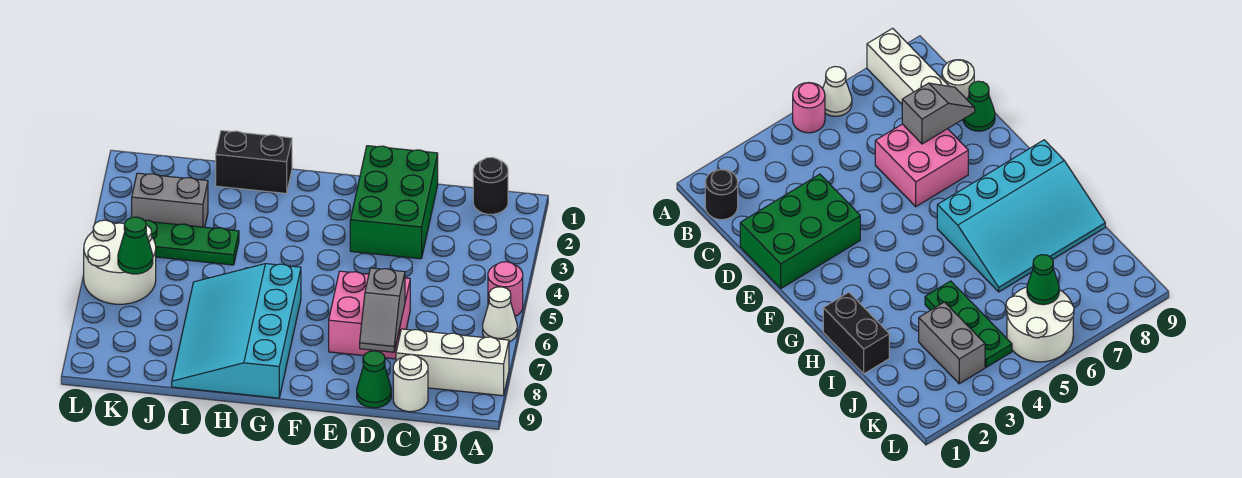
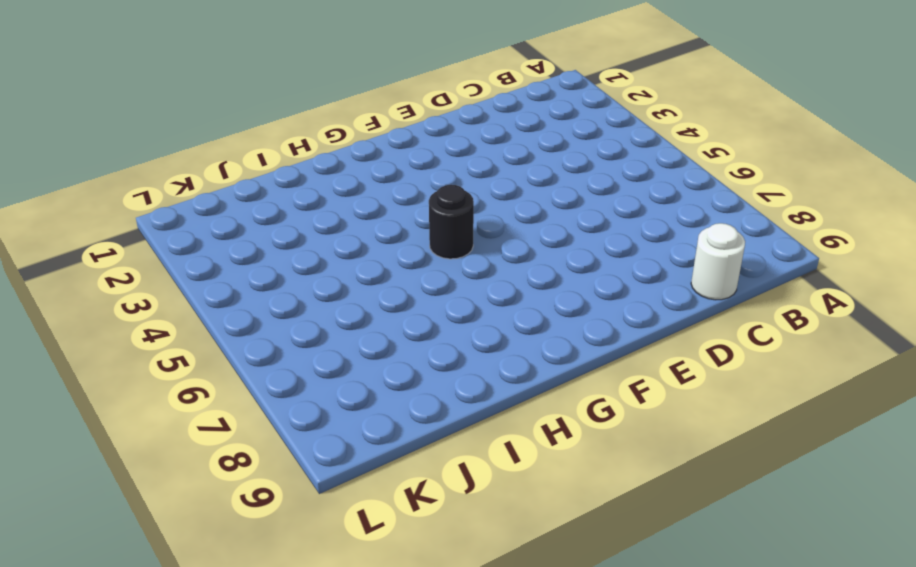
black round brick G5 level 1 -> black round brick B1 level 1
none -> pink round brick A5 level 1
none -> white cone A6 level 1
none -> white brick A8:C8 level 1

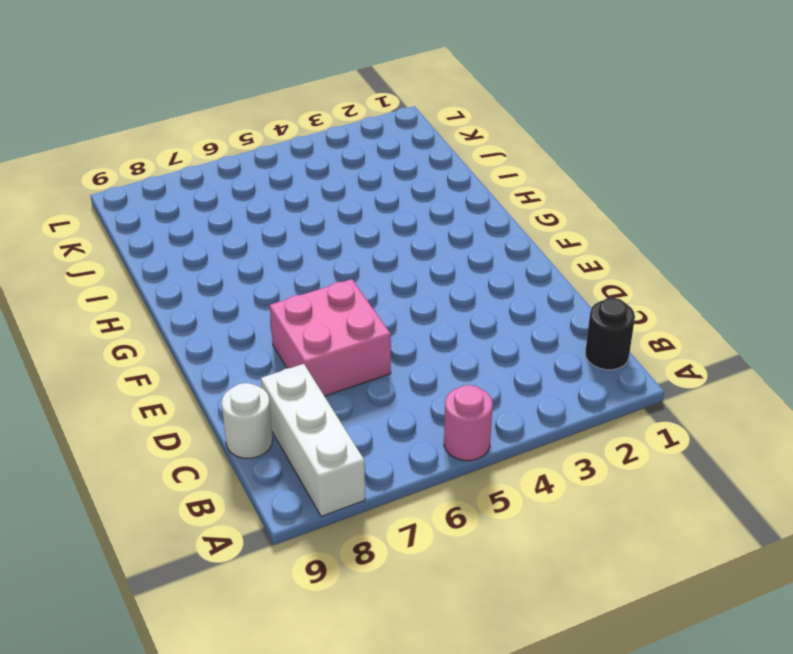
none -> white cone A6 level 1
none -> green brick D1:E3 level 1
none -> green cone D9 level 1

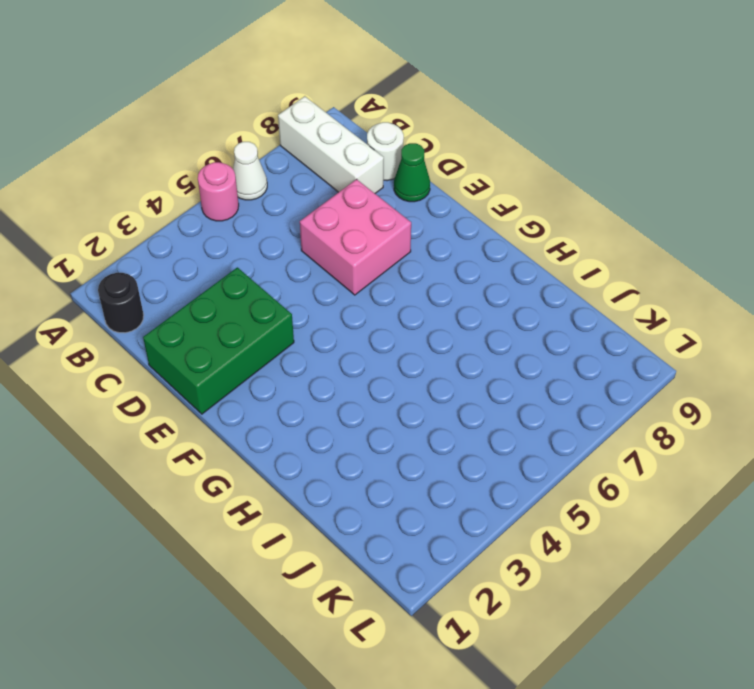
none -> cyan slope G6:I9 level 1 top G
none -> black brick H1:I1 level 1
none -> green plate I4:K4 level 1

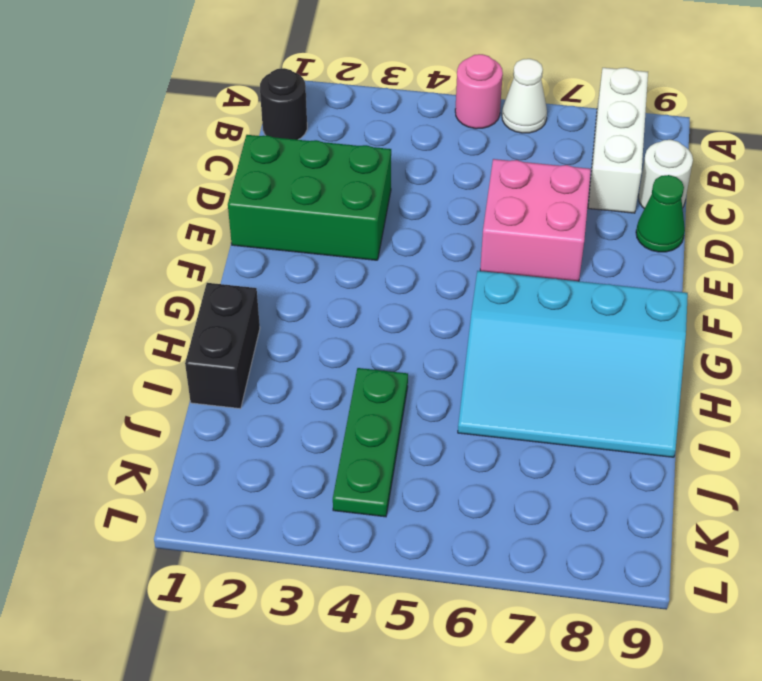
none -> grey brick J3:K3 level 1
none -> white round brick K5:L6 level 1
none -> grey slope D7:D8 level 2 top 7

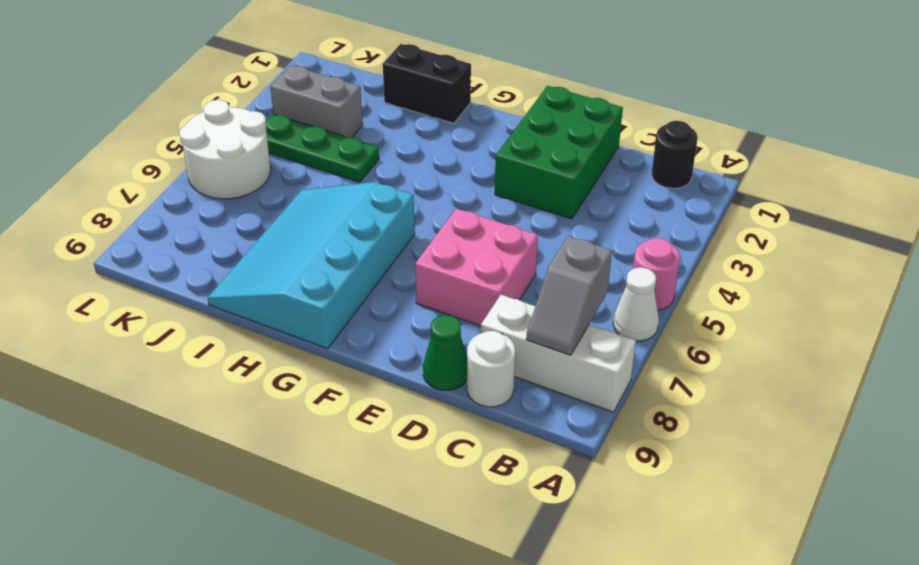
grey slope B7:B8 level 2 top 7 -> grey slope D7:D8 level 2 top 7
none -> green cone K6 level 2

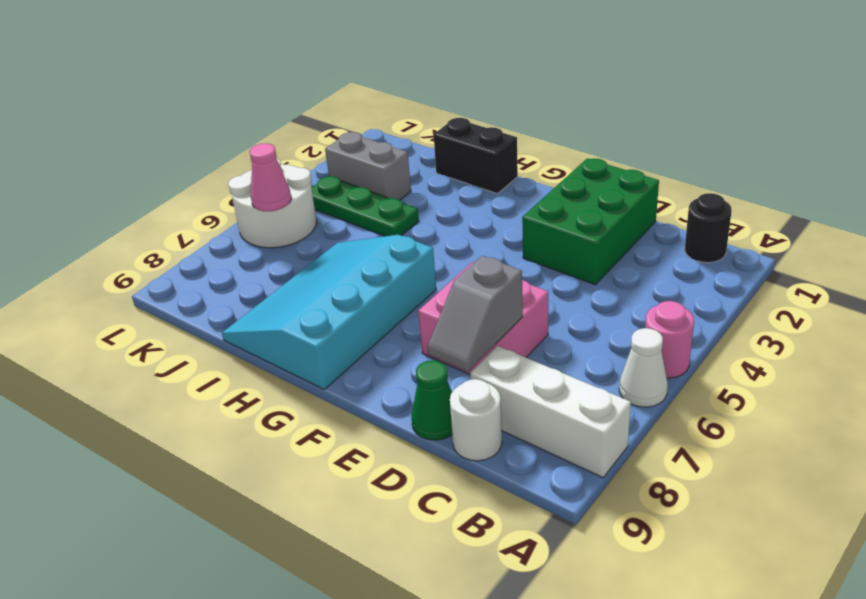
pink cone K6 level 2 -> green cone K6 level 2

